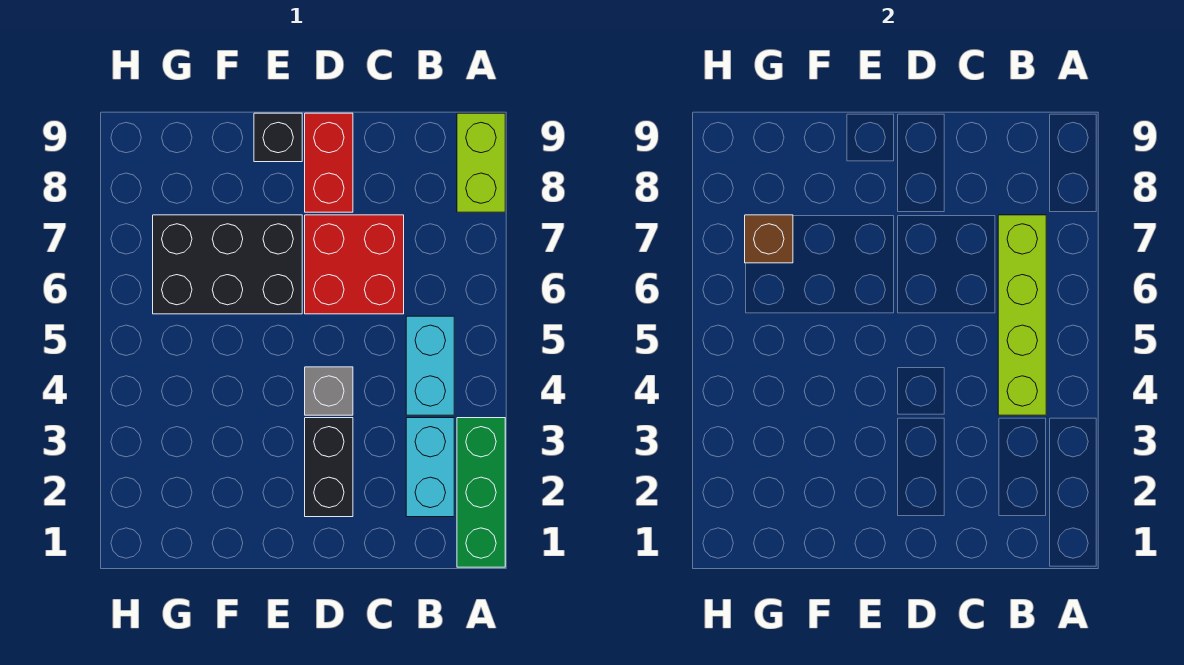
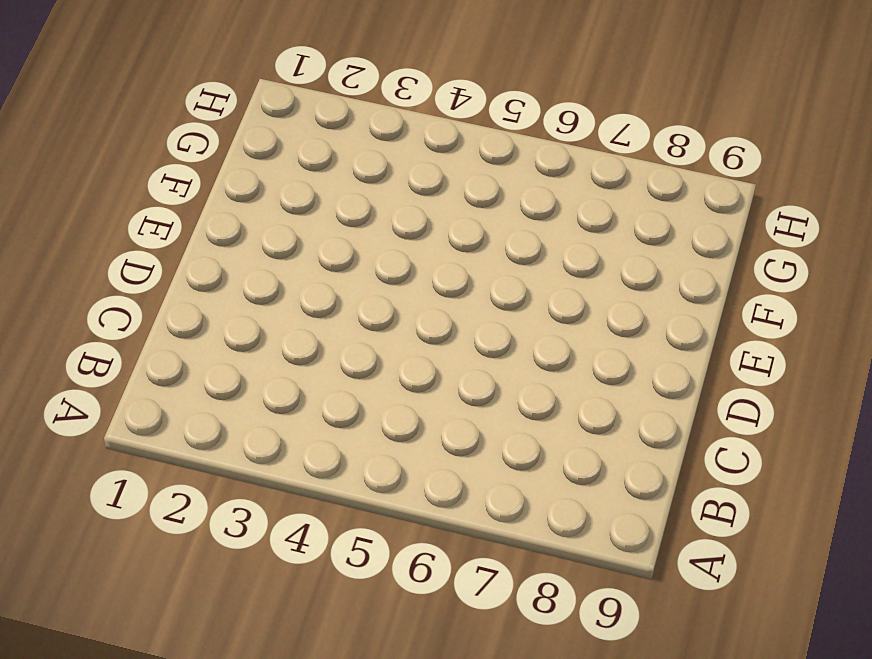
none -> green brick A1:A3 level 1
none -> lime brick A8:A9 level 1
none -> cyan brick B2:B3 level 1

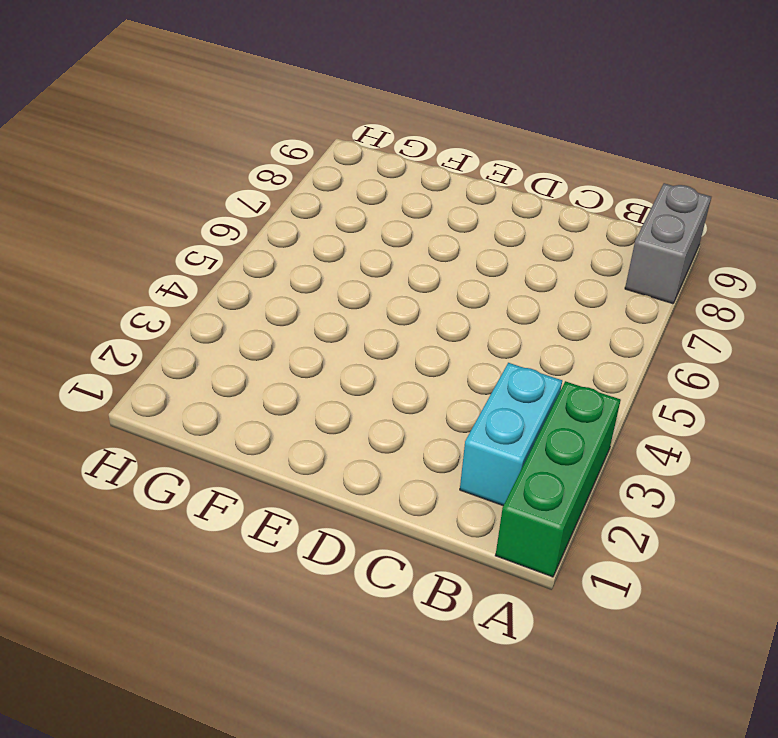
grey brick A8:A9 level 1 -> lime brick A8:A9 level 1
none -> cyan brick B4:B5 level 1
none -> red brick C6:D7 level 1
none -> black brick D2:D3 level 1

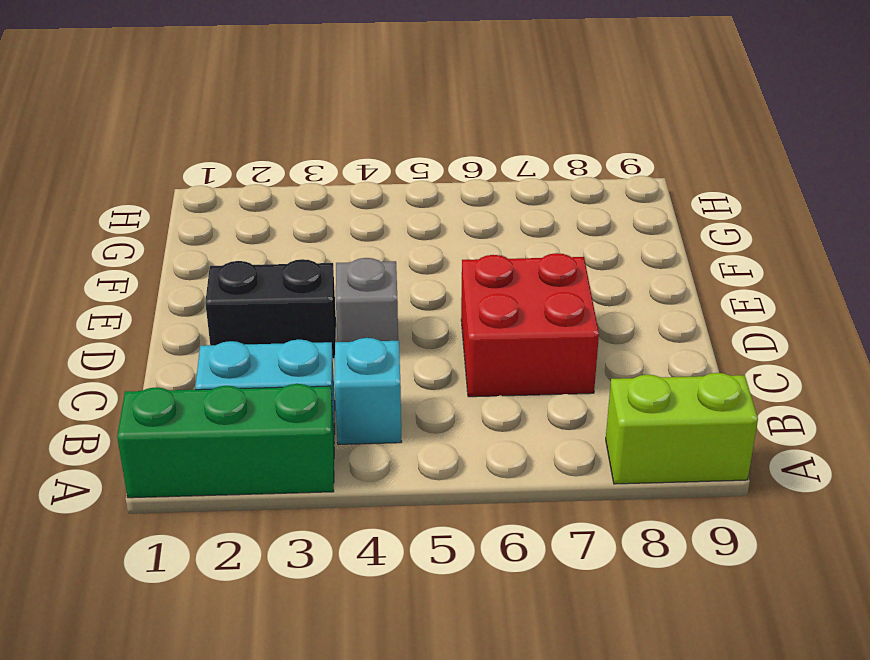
cyan brick B4 level 1 -> cyan brick B4:B5 level 1
none -> red brick D8:D9 level 1
none -> black brick E6:G7 level 1
none -> black brick E9 level 1

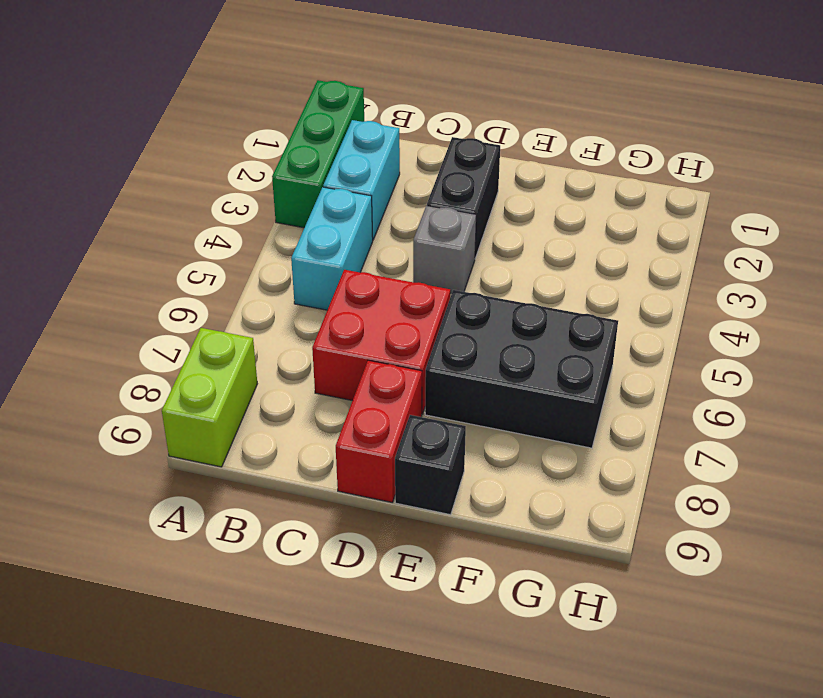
none -> lime brick B4:B7 level 2
none -> brown brick G7 level 2

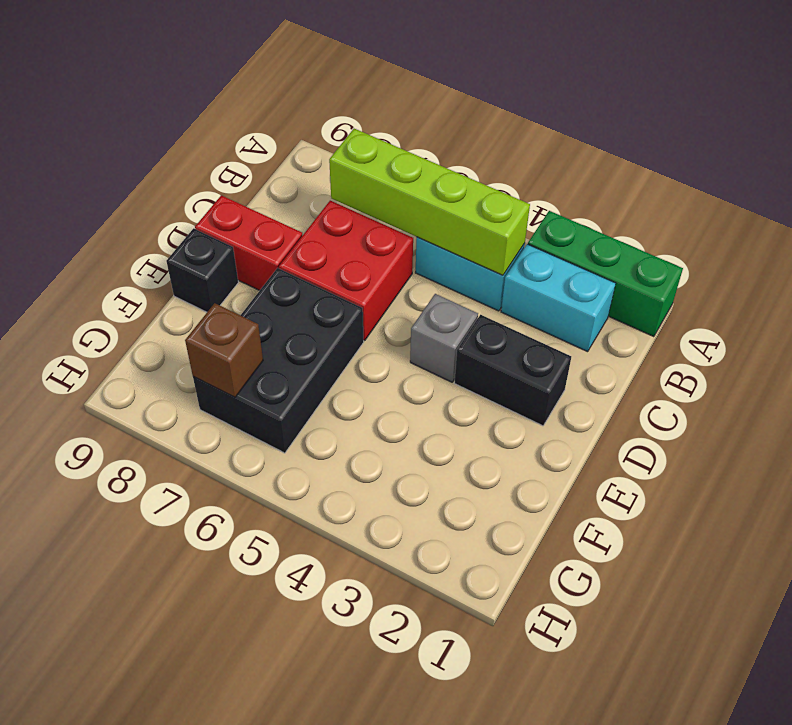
none -> lime brick A8:A9 level 1

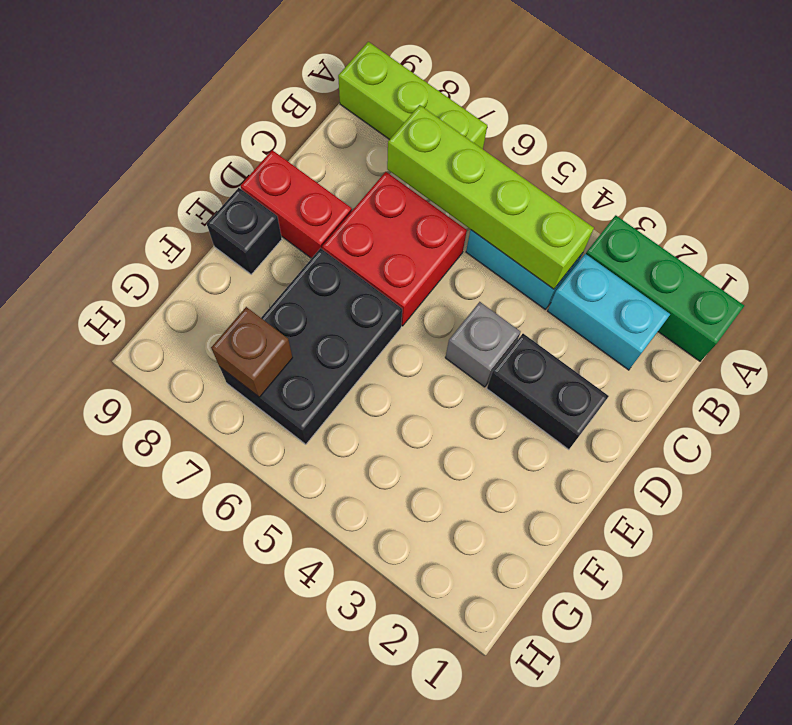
lime brick A7:A9 level 1 -> lime brick A8:A9 level 1

